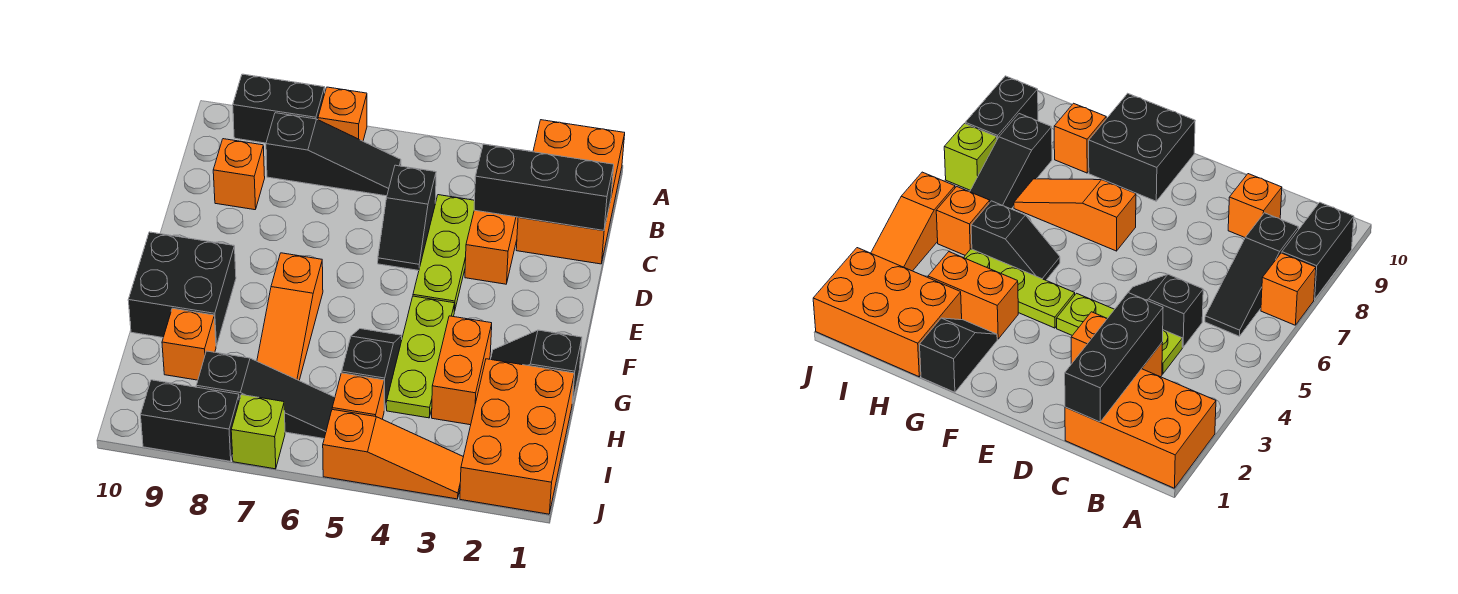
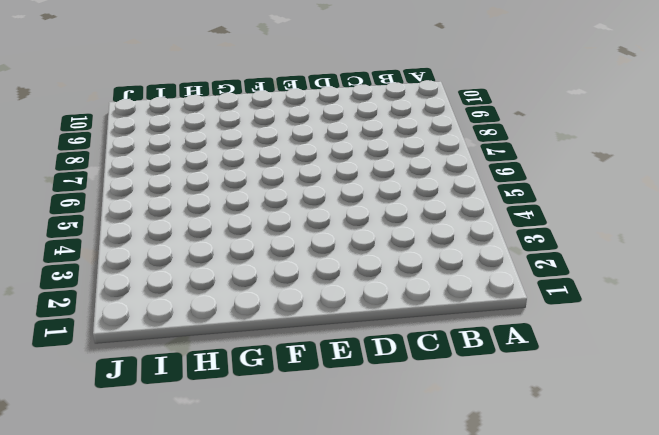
none -> orange brick A1:C2 level 1
none -> orange brick A7 level 1
none -> black brick A8:A9 level 1

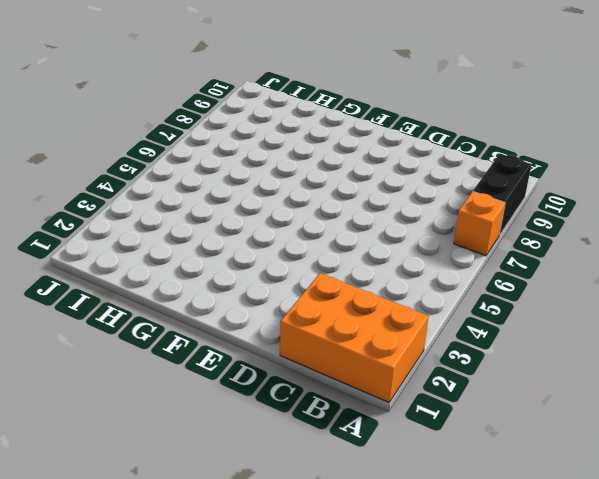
none -> black slope B6:B8 level 1 top 8
none -> orange brick C3:D3 level 1
none -> lime plate C4:E4 level 1

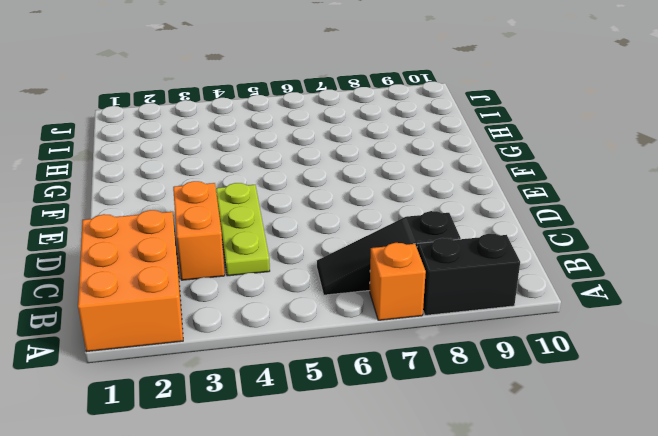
none -> black slope C5:D5 level 1 top C
none -> orange brick C9 level 1
none -> lime plate F4:H4 level 1

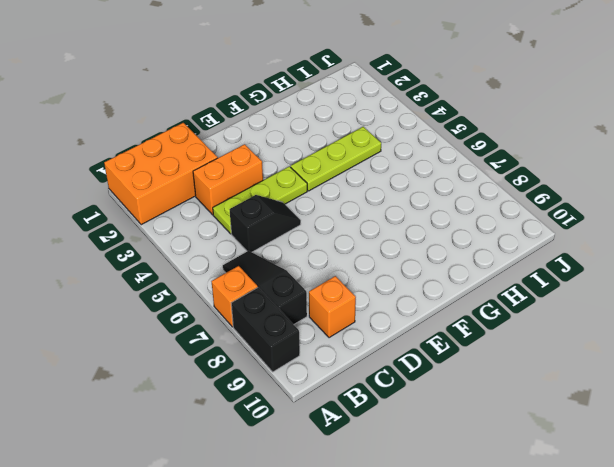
none -> orange slope F7:H7 level 1 top F
none -> black brick F9:G10 level 1
none -> black slope G1:G2 level 1 top 1

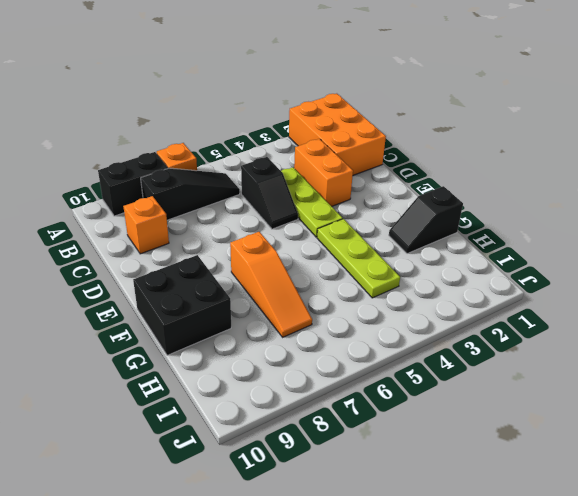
none -> orange brick G3:H3 level 1
none -> black slope G5:H5 level 1 top H
none -> orange brick H1:J2 level 1

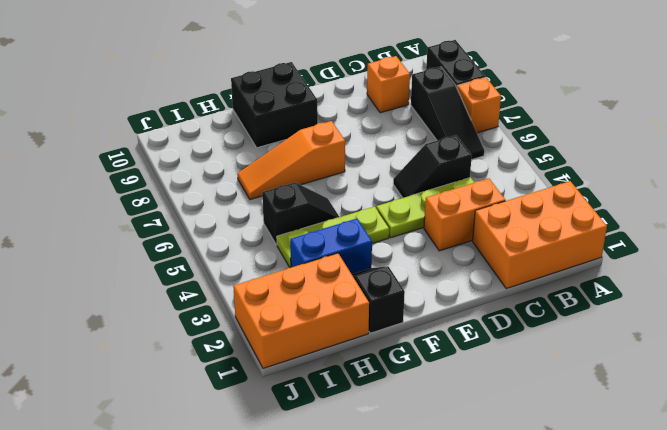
blue brick G3:H3 level 1 -> orange brick G3:H3 level 1
none -> orange brick H9 level 1
none -> orange brick I5 level 1
none -> black slope I6:I8 level 1 top 8

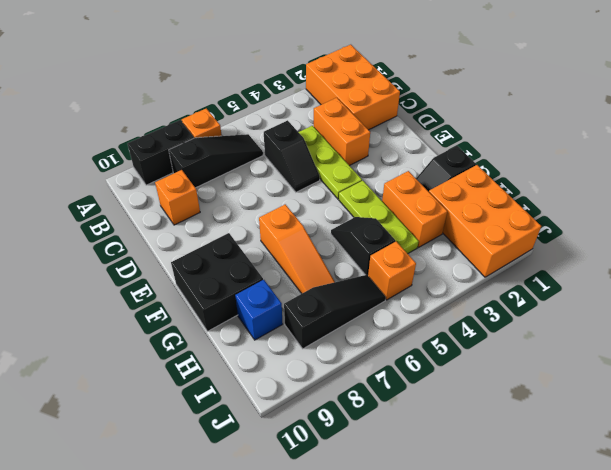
blue brick H9 level 1 -> orange brick H9 level 1
none -> orange slope J3:J5 level 1 top 5
none -> lime brick J7 level 1
none -> black brick J8:J9 level 1

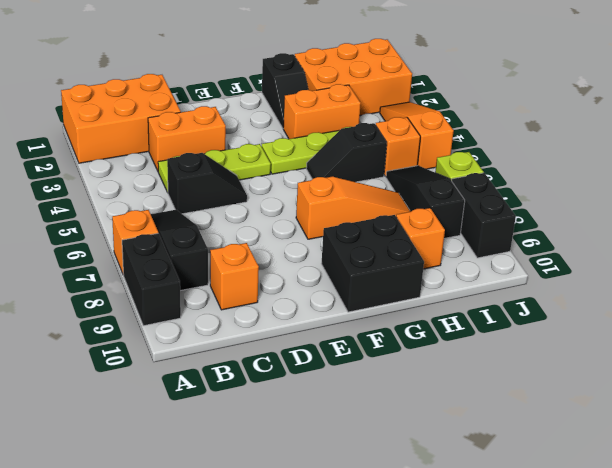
none -> black brick C1:C3 level 2

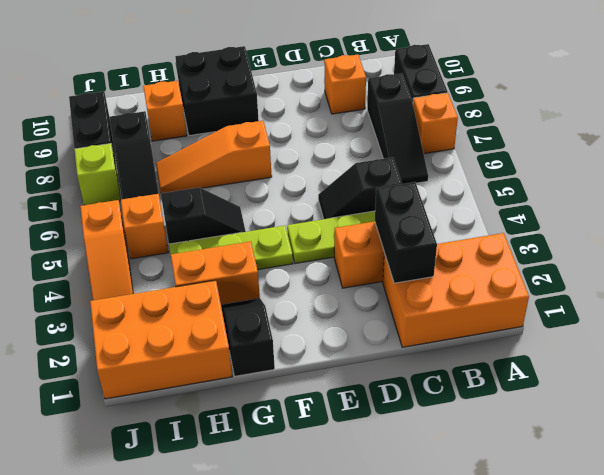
black brick C2:C3 level 2 -> black brick C1:C3 level 2

